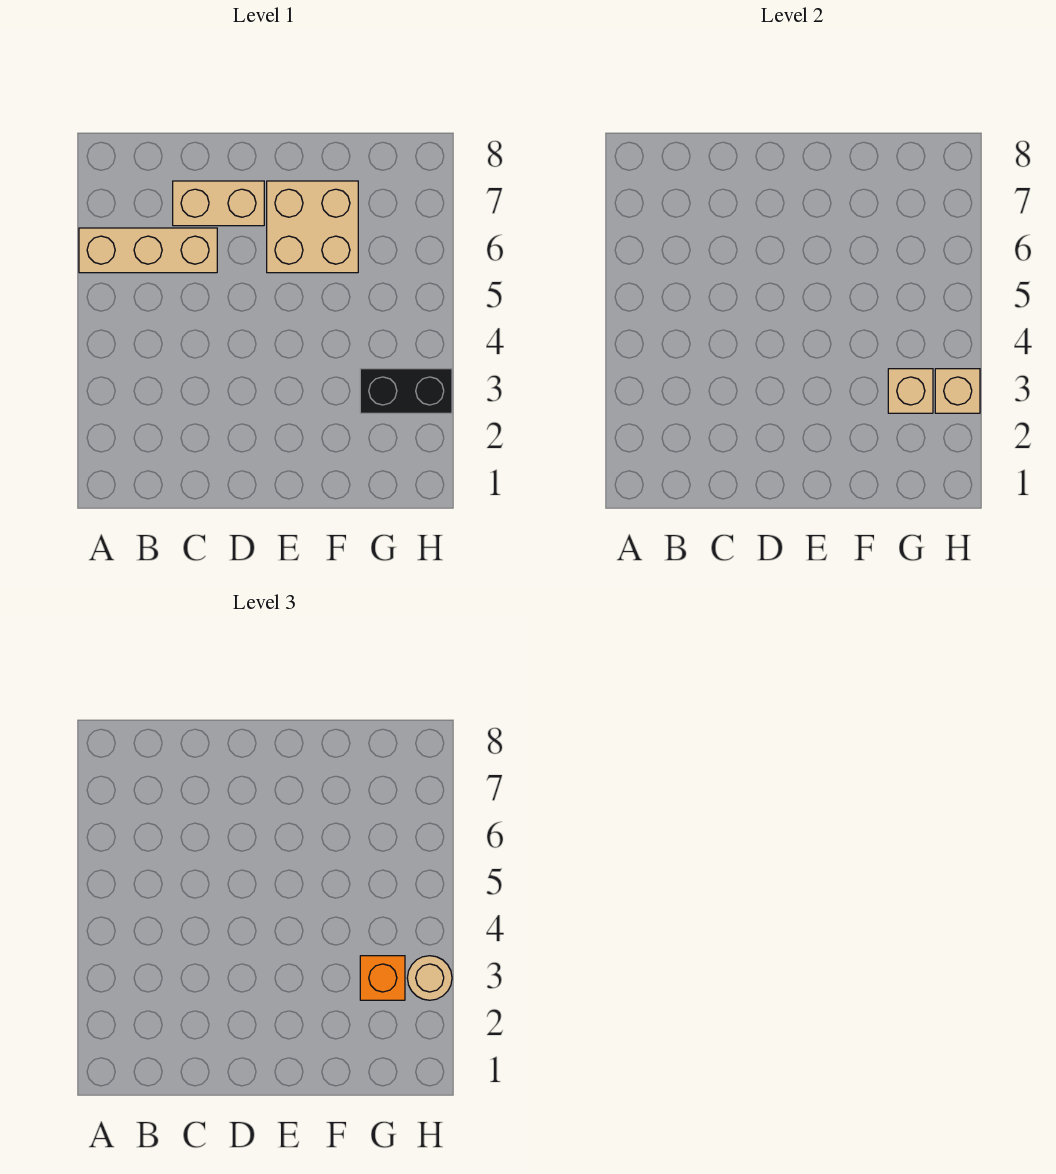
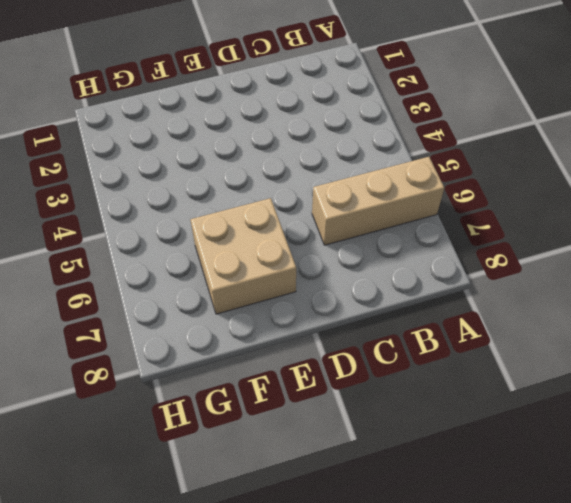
none -> tan brick C7:D7 level 1
none -> black brick G3:H3 level 1

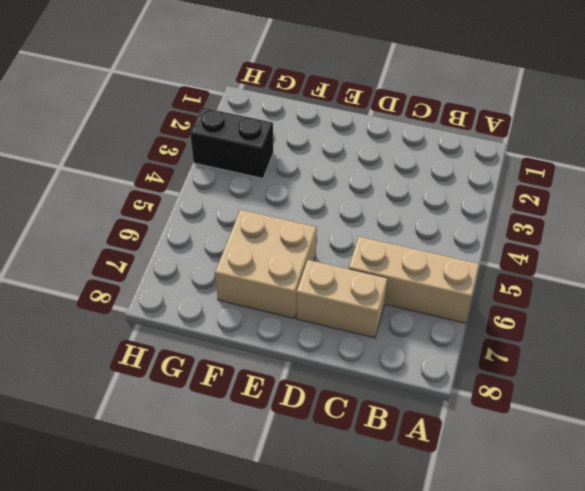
none -> tan brick G3 level 2
none -> tan brick H3 level 2

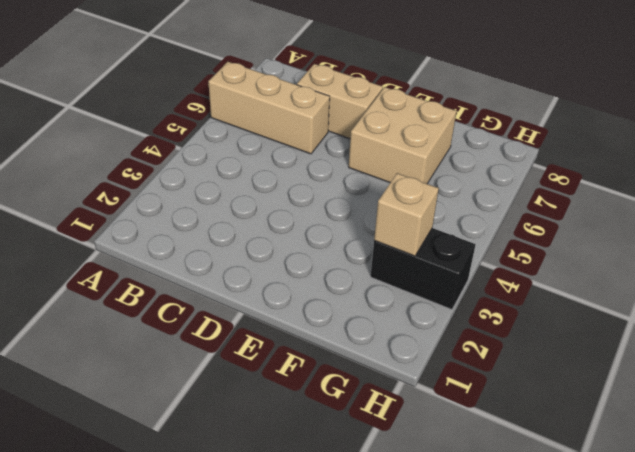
none -> tan brick H3 level 2
none -> orange brick G3 level 3

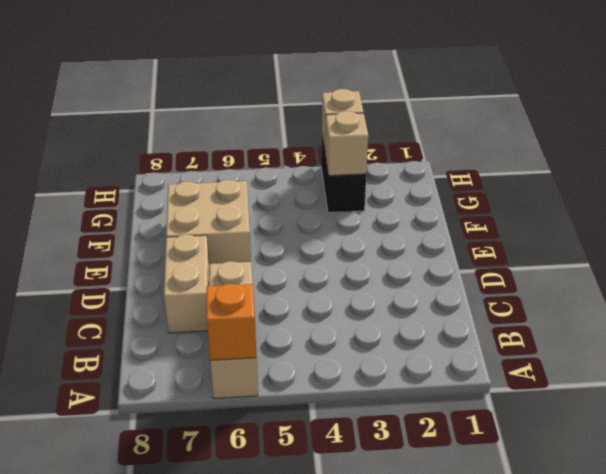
orange brick A6 level 2 -> orange brick G3 level 3
none -> tan round brick H3 level 3

